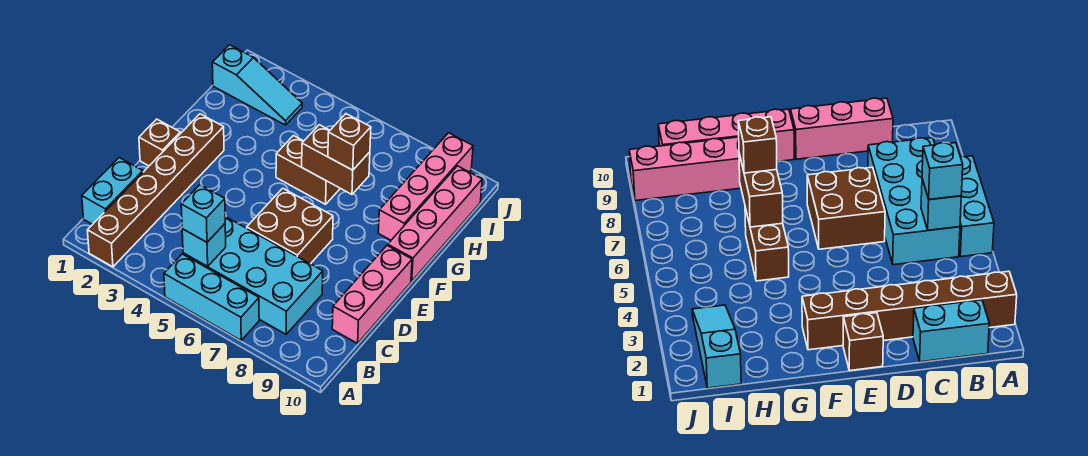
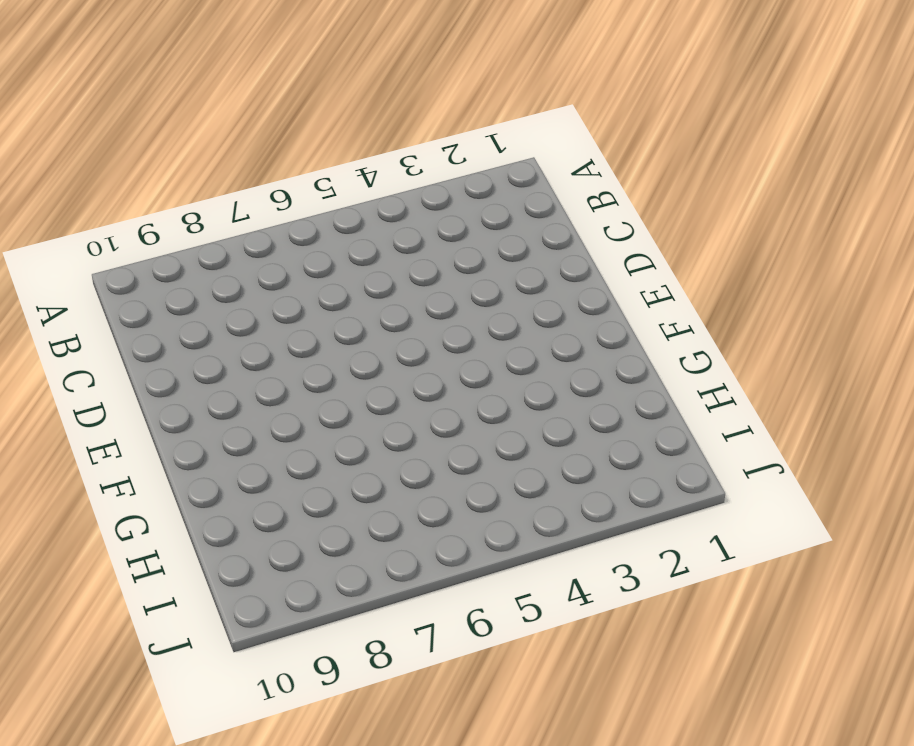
none -> brown brick A2:F2 level 1
none -> cyan brick A5:A7 level 1
none -> cyan brick B1:C1 level 1

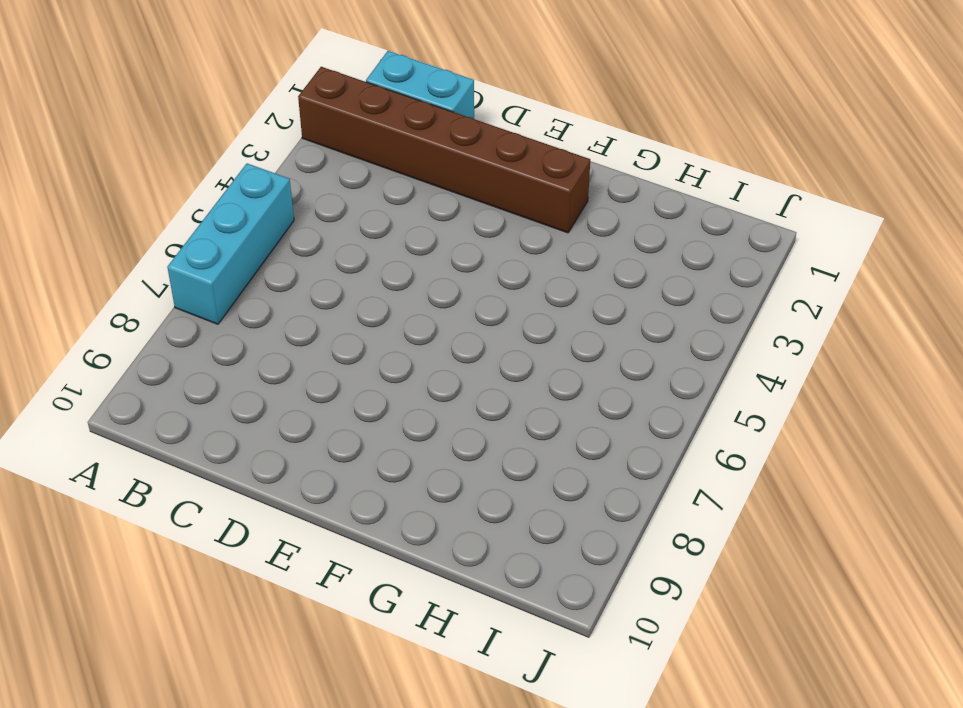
none -> cyan brick B5:C8 level 1
none -> pink brick C10:E10 level 1
none -> brown brick D6:E7 level 1

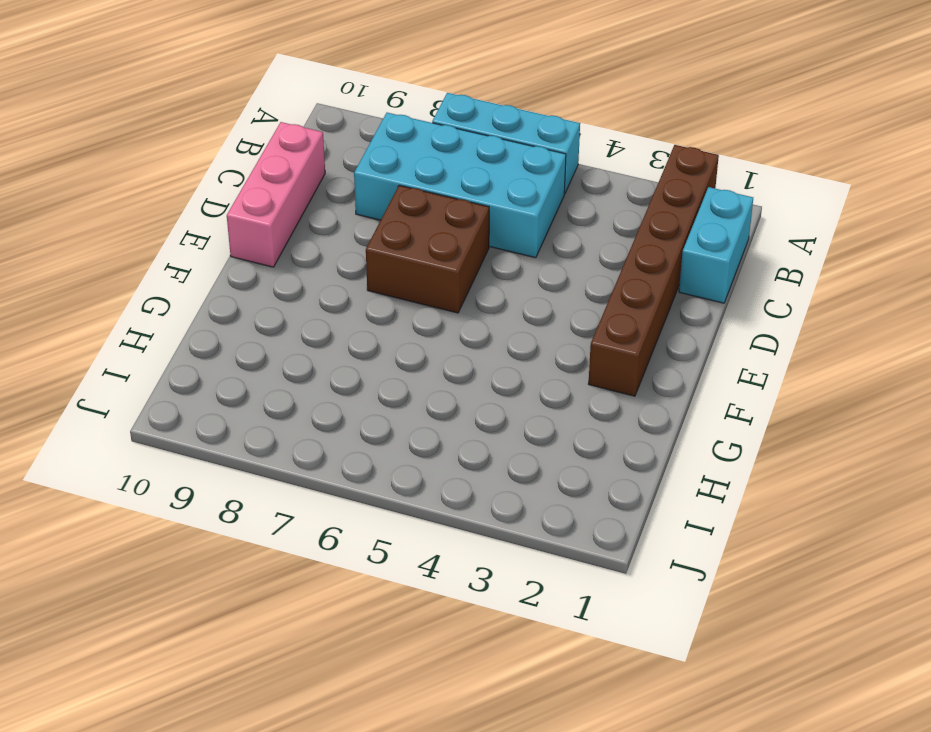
none -> brown brick E1 level 1
none -> pink brick F10:I10 level 1
none -> brown brick G5:G6 level 1

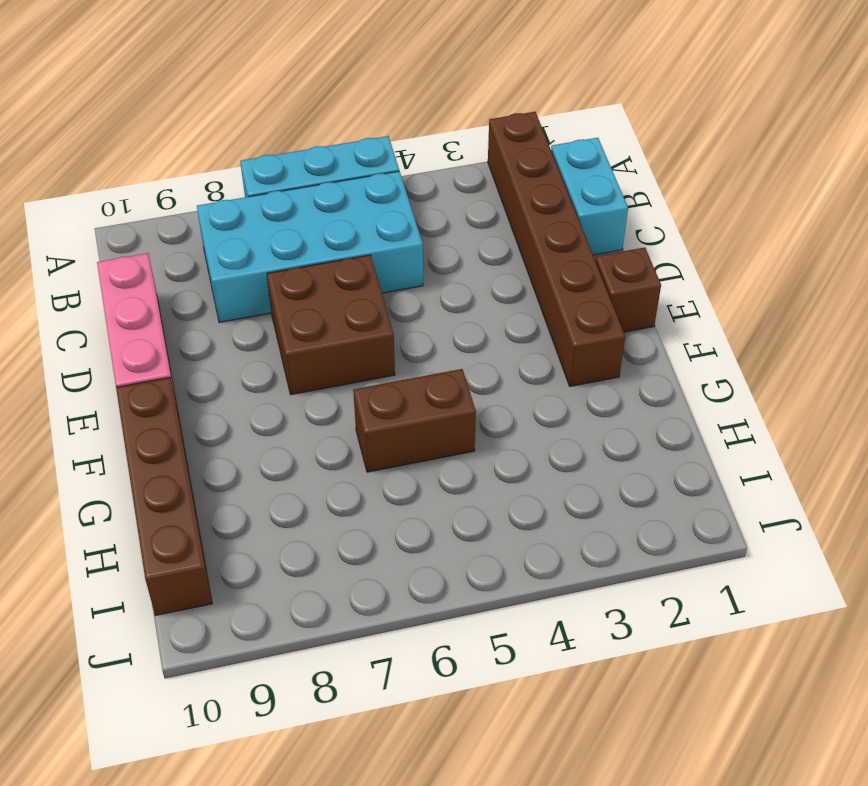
brown brick F10:I10 level 1 -> pink brick F10:I10 level 1
none -> pink brick G9:J9 level 1
none -> cyan slope I1:I3 level 1 top 1
none -> cyan brick B5 level 2

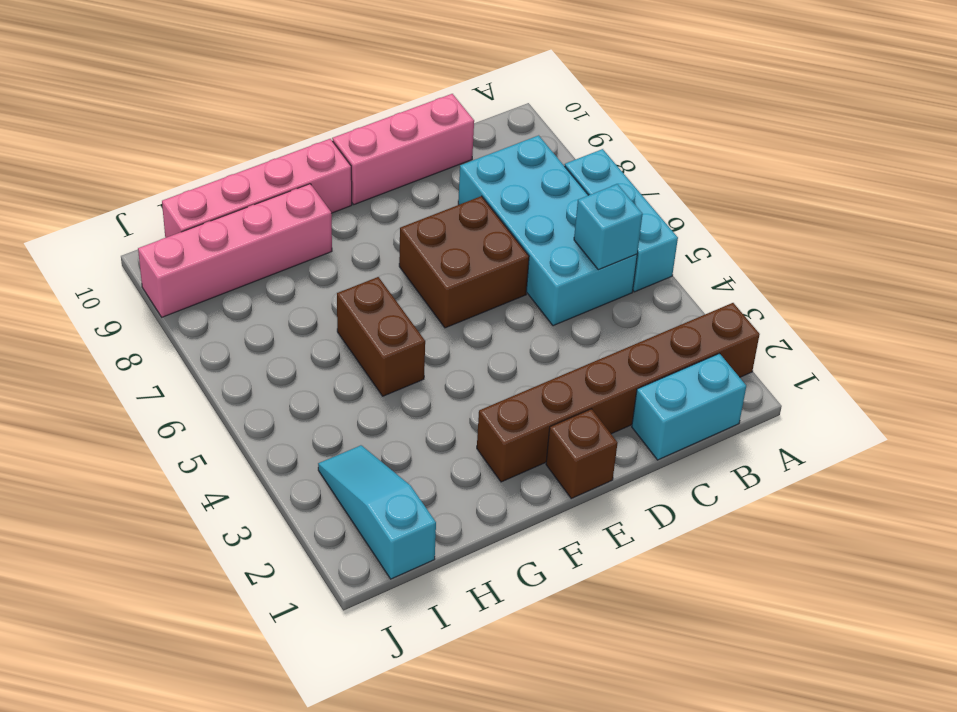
none -> brown brick G6:G7 level 2
none -> cyan brick B5 level 3
none -> brown brick G7 level 3

